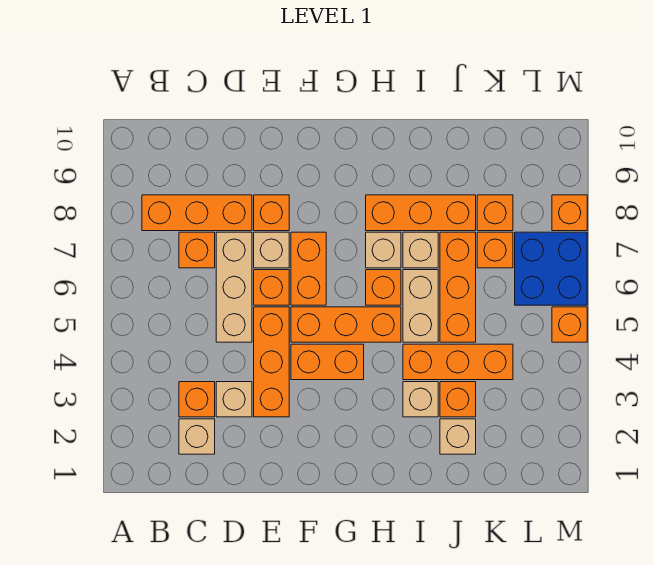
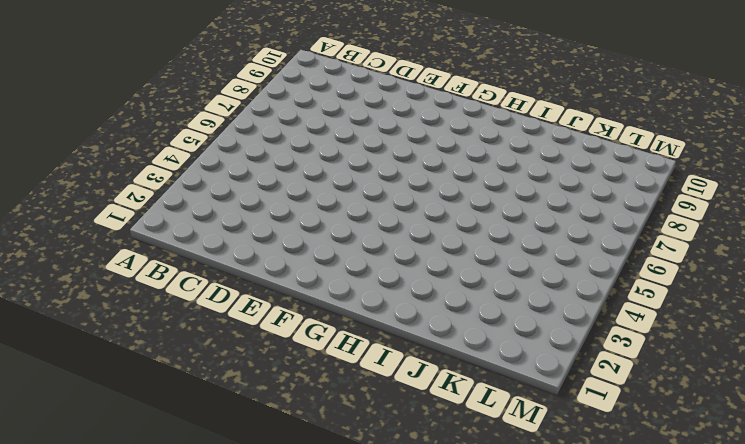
none -> orange brick B8:D8 level 1
none -> tan brick C2 level 1
none -> orange brick C3 level 1

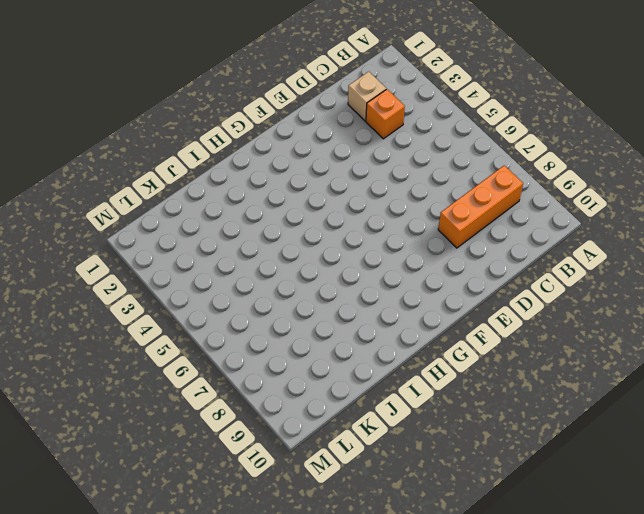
none -> orange brick C7 level 1
none -> tan brick D3 level 1
none -> tan brick D5:D7 level 1

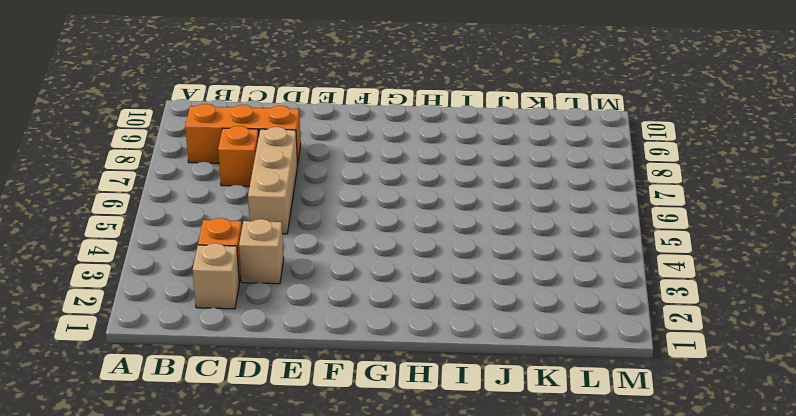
none -> orange brick E3:E5 level 1
none -> orange brick E6 level 1
none -> tan brick E7 level 1

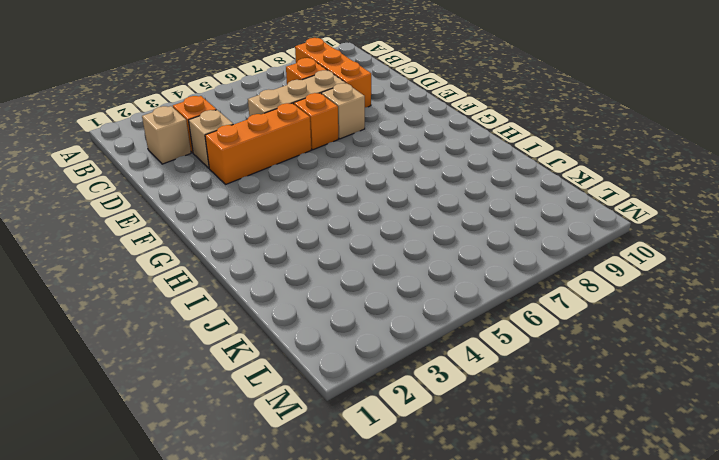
none -> orange brick E8 level 1
none -> orange brick F4:G4 level 1
none -> orange brick F5:H5 level 1

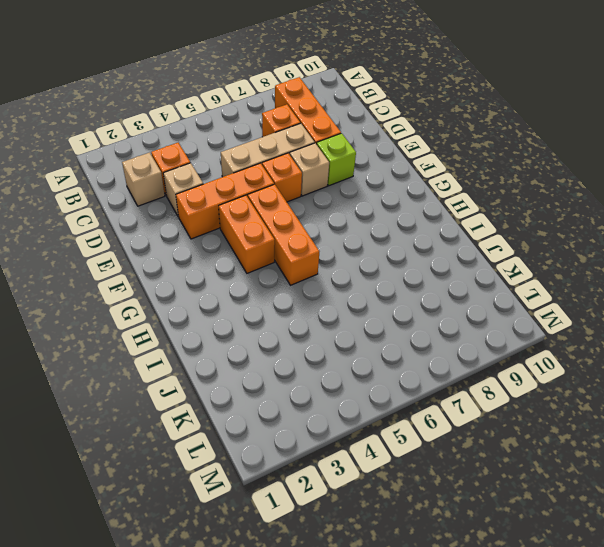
lime brick E8 level 1 -> orange brick E8 level 1
none -> orange brick F6:F7 level 1
none -> orange brick H6 level 1
none -> tan brick H7 level 1

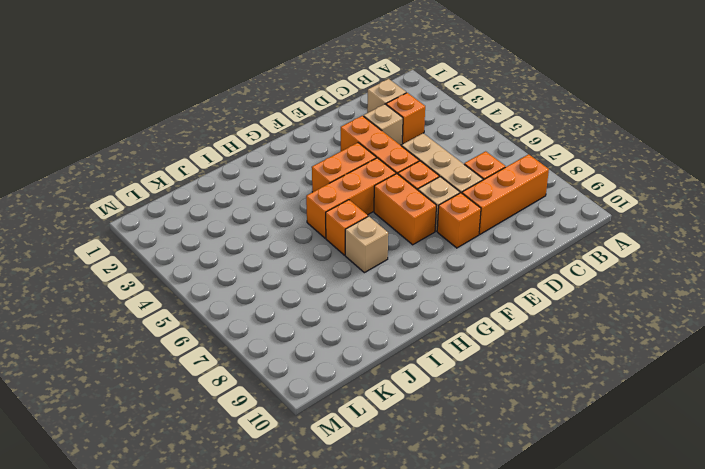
none -> orange brick H8:J8 level 1
none -> tan brick I3 level 1
none -> orange brick I4:K4 level 1

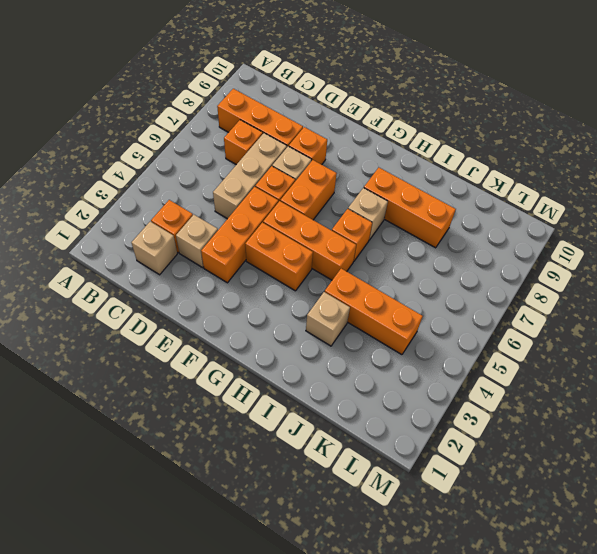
none -> tan brick I5:I6 level 1
none -> tan brick I7 level 1
none -> tan brick J2 level 1

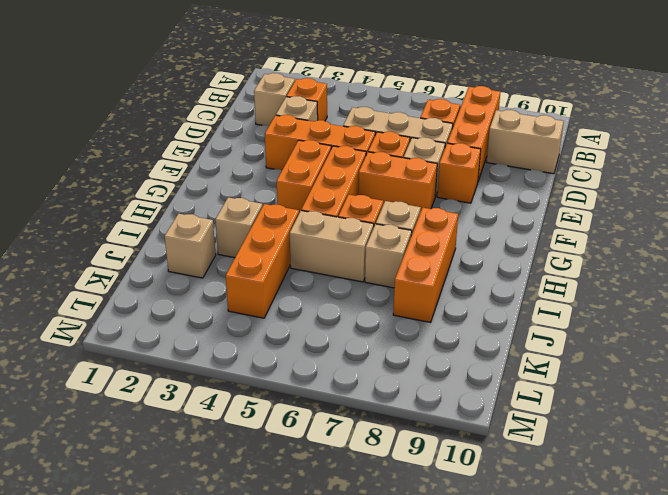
tan brick C9:C10 level 1 -> none
none -> orange brick J3 level 1
none -> orange brick J5:J7 level 1
none -> orange brick K7 level 1

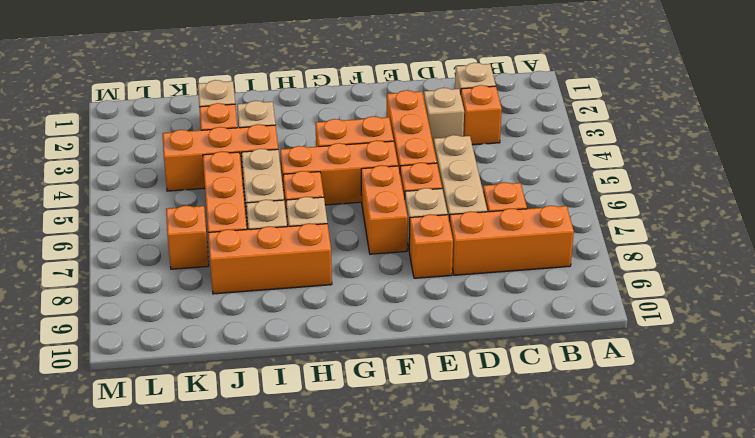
none -> orange brick K8 level 1
none -> blue brick L6:M7 level 1
none -> orange brick M5 level 1

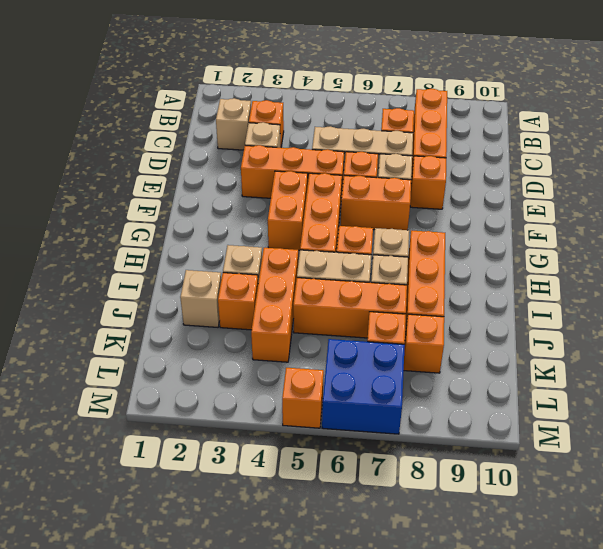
none -> orange brick M8 level 1

